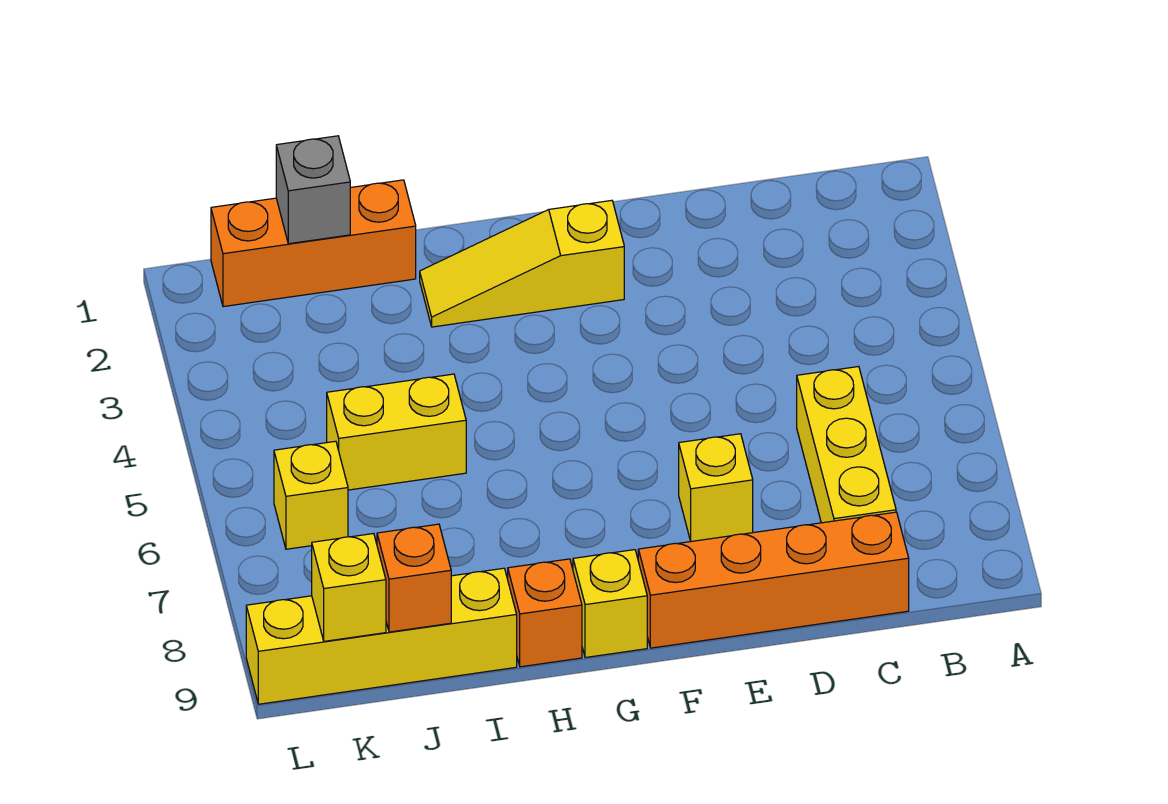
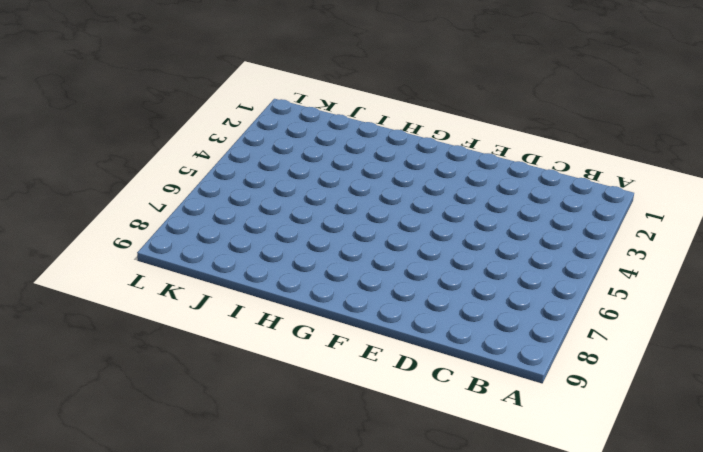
none -> yellow brick C6:C8 level 1
none -> orange brick C9:F9 level 1
none -> yellow brick E7 level 1

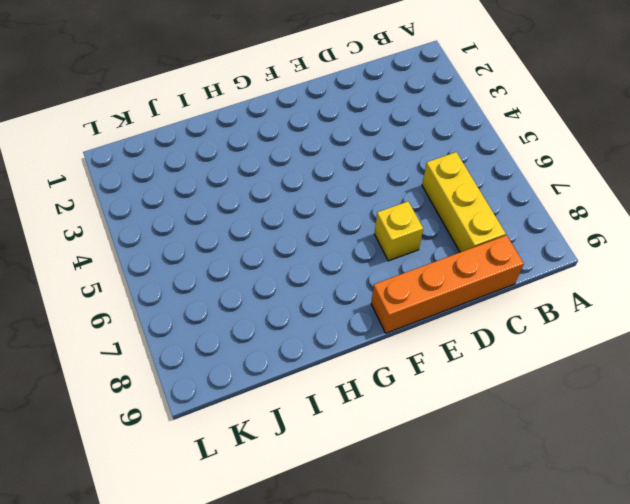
none -> yellow slope F2:H2 level 1 top F
none -> yellow brick G9 level 1
none -> orange brick H9 level 1

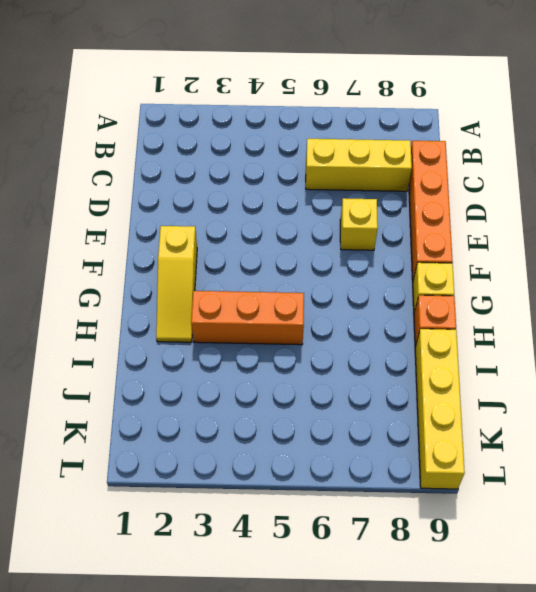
orange brick H3:H5 level 1 -> orange brick I1:K1 level 1
none -> yellow brick I5:J5 level 1
none -> yellow brick K6 level 1
none -> grey brick J1 level 2

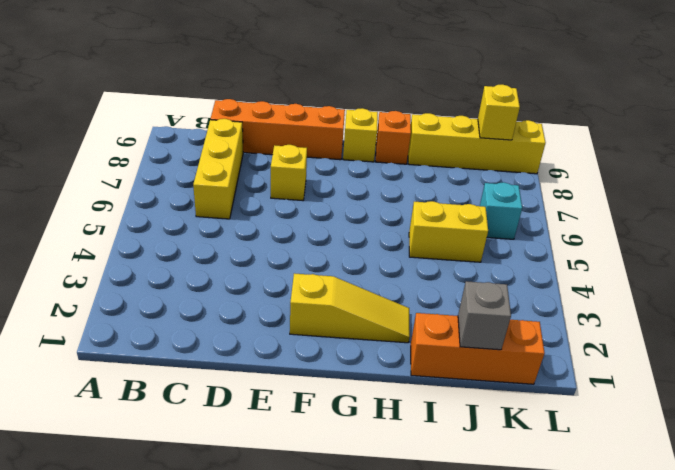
cyan brick K6 level 1 -> yellow brick K6 level 1
none -> orange brick J9 level 2

